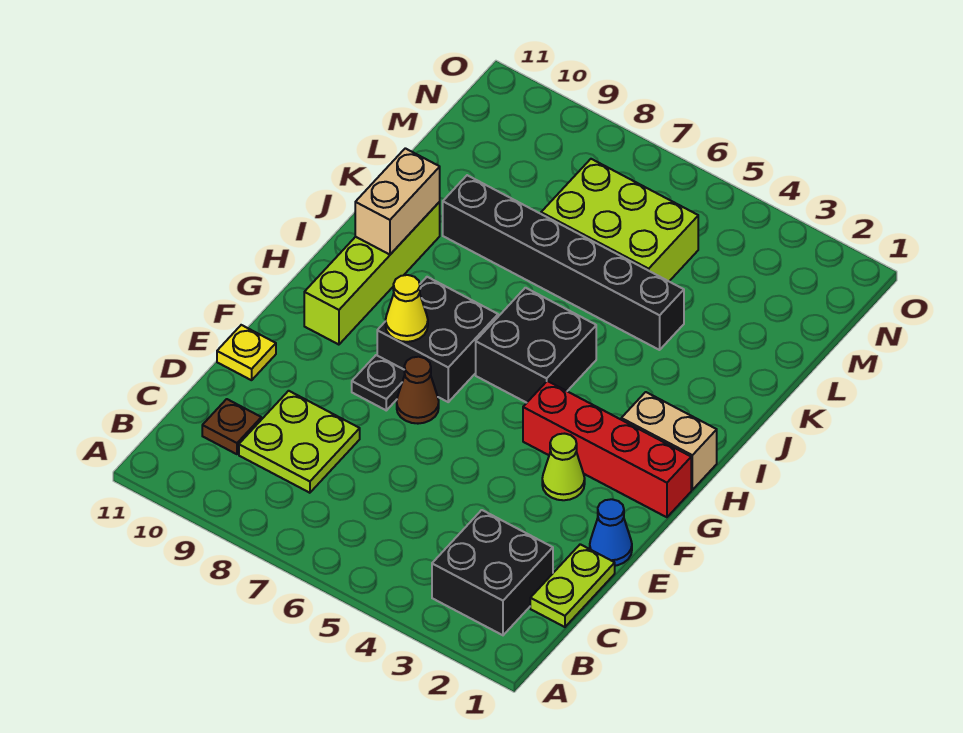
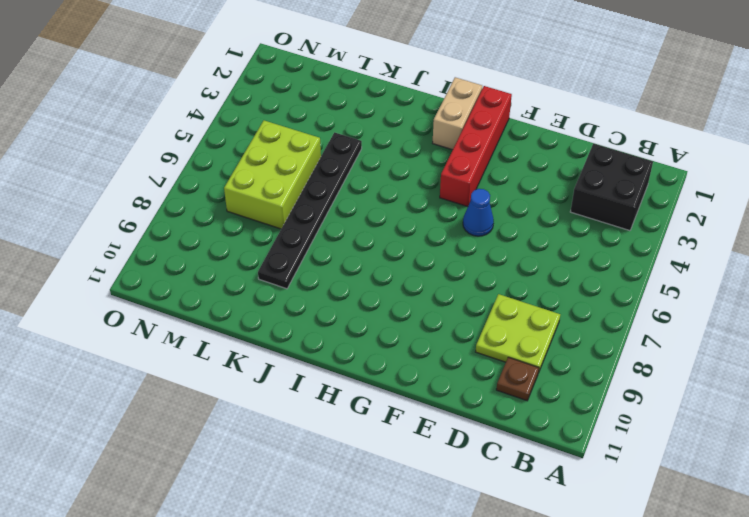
blue cone F5 level 1 -> blue cone E1 level 1
black plate K4:K9 level 1 -> black brick K4:K9 level 1
none -> lime plate C1:D1 level 1
none -> yellow plate E11 level 1
none -> lime cone F3 level 1

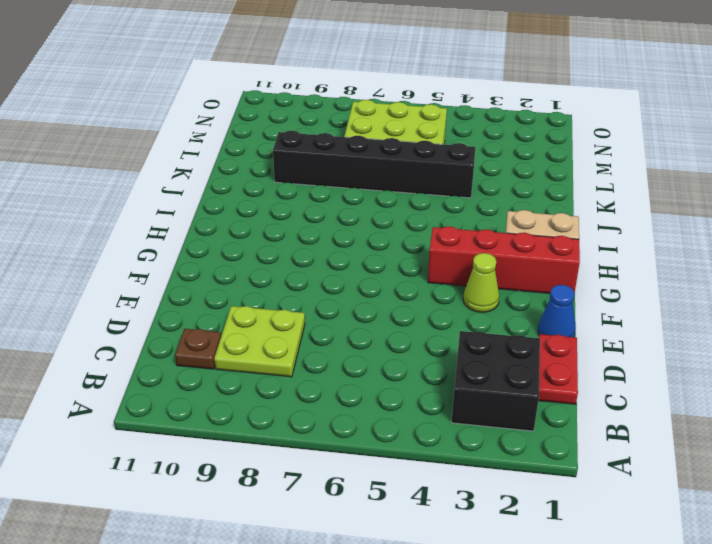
red plate C1:D1 level 1 -> lime plate C1:D1 level 1
none -> yellow plate E11 level 1
none -> brown cone F7 level 1
none -> black plate F8 level 1

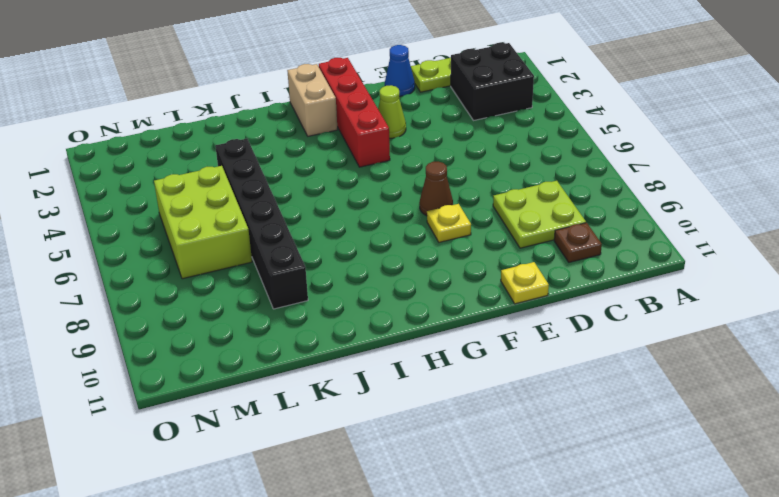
yellow plate F8 level 1 -> black plate F8 level 1
none -> black brick G7:H8 level 1
none -> lime brick G10:J10 level 1
none -> black brick H5:I6 level 1

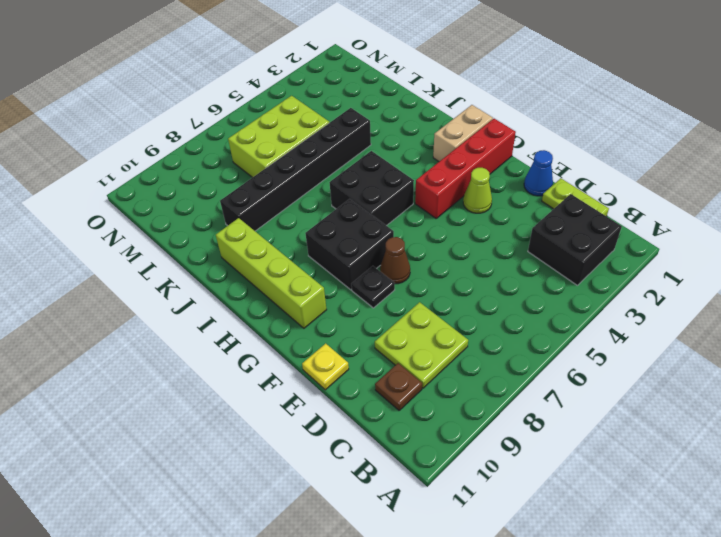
none -> yellow cone G8 level 2
none -> tan brick I10:J10 level 2

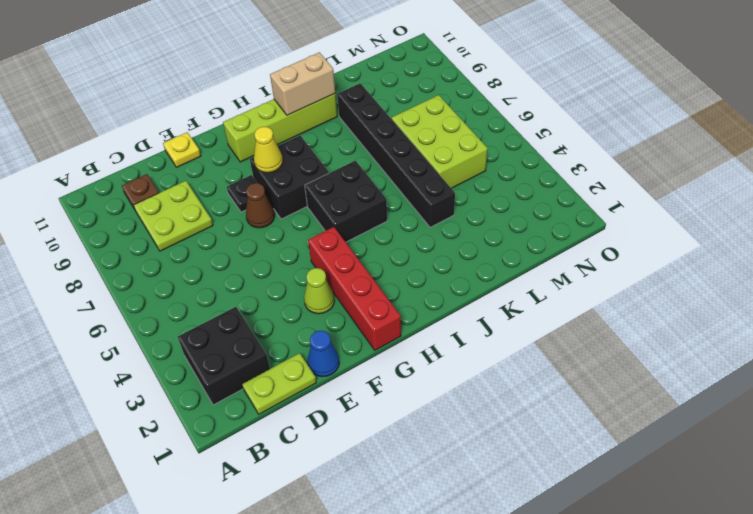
none -> tan brick H1:H2 level 1

